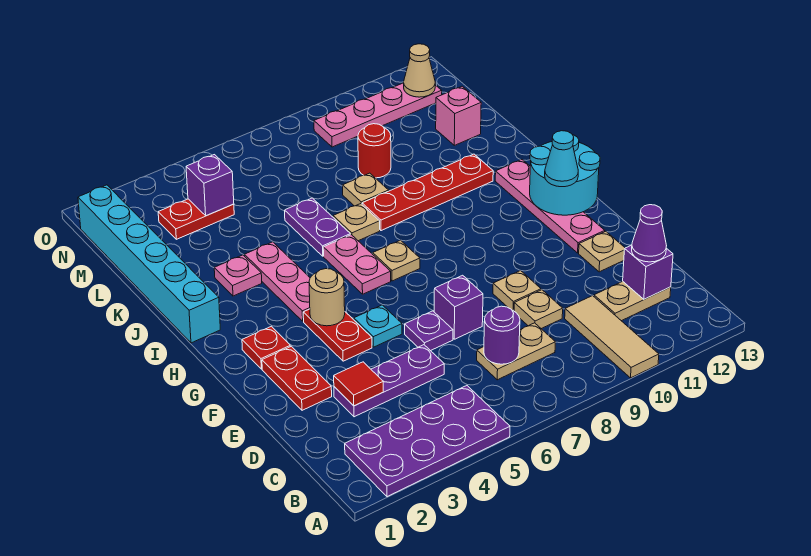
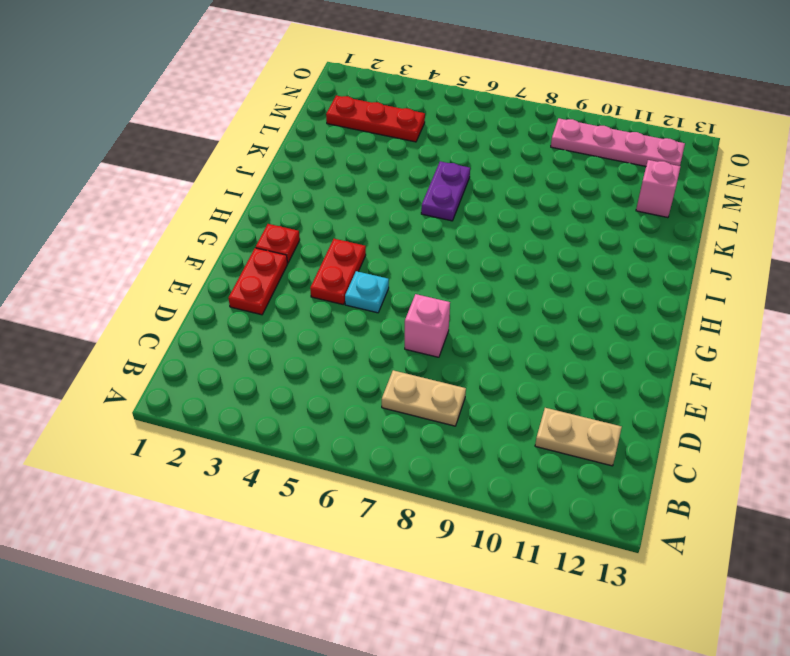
pink brick E7 level 1 -> purple brick E7 level 1
red plate M2:M4 level 1 -> red plate M3:M4 level 1
none -> purple plate A2:B5 level 1
none -> tan tile A10:C10 level 1
none -> purple plate D3:D5 level 1
none -> tan plate D9 level 1

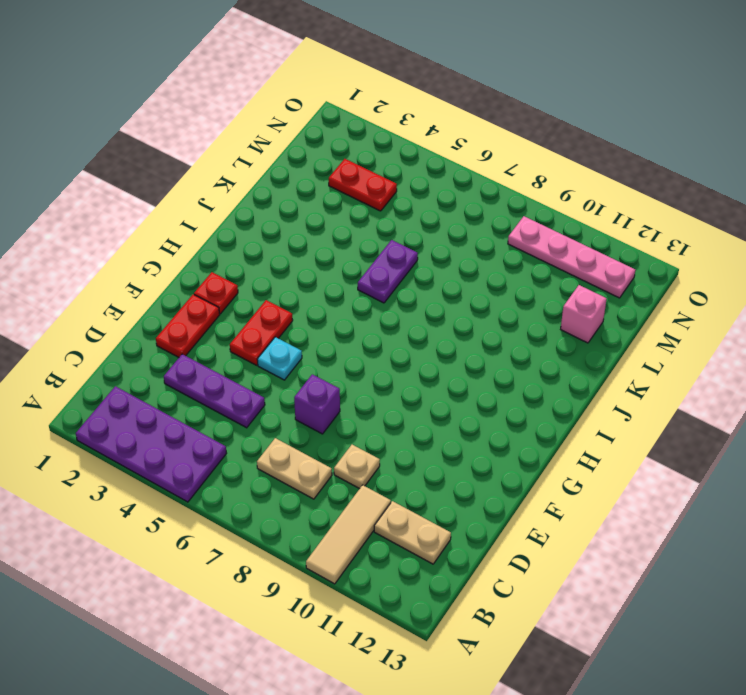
none -> purple plate E6 level 1
none -> tan plate E9 level 1
none -> tan plate E12 level 1
none -> pink plate F12:I12 level 1

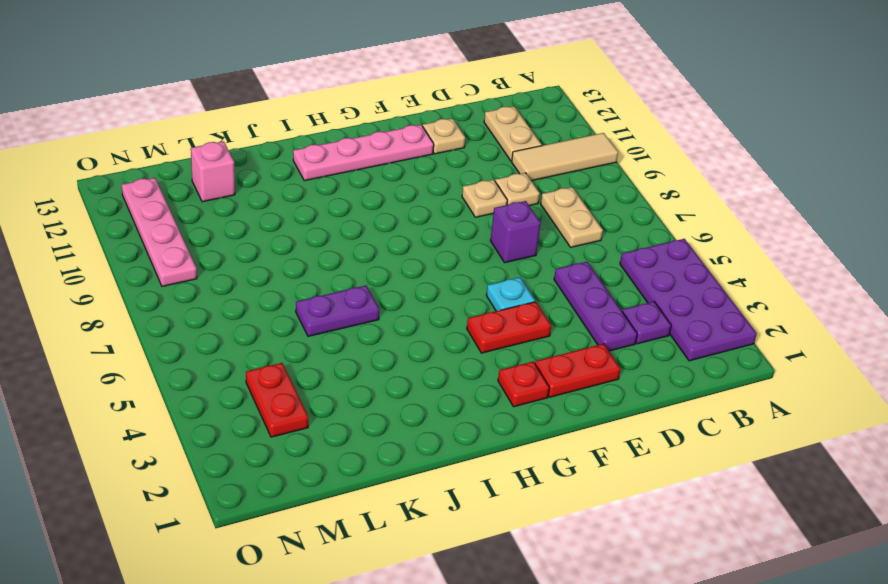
purple plate C3 level 1 -> purple plate E6 level 1
none -> pink plate H4:J4 level 1
none -> pink plate H6:I6 level 1
none -> tan plate H7 level 1
none -> cyan brick I1:N1 level 1

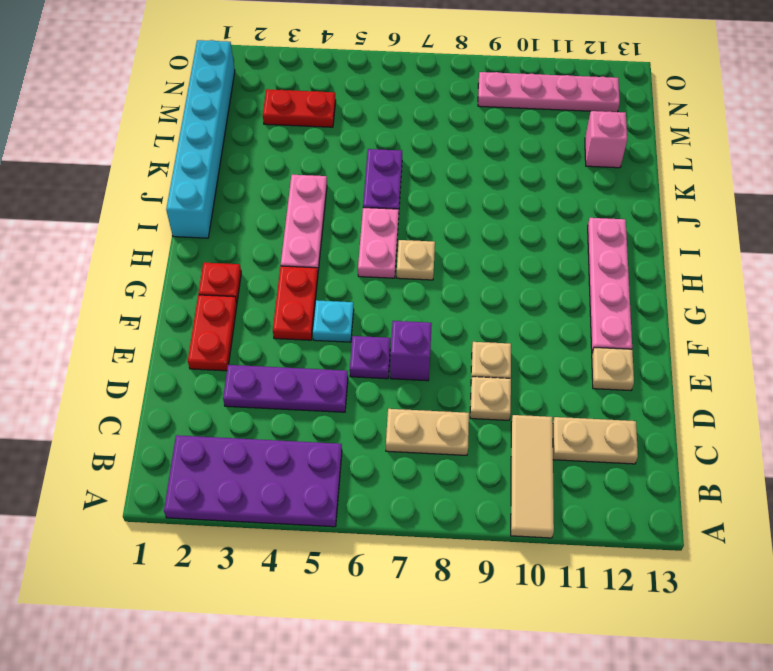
none -> pink plate J3 level 1
none -> tan plate J7 level 1
none -> red plate J8:J11 level 1
none -> tan plate K8 level 1

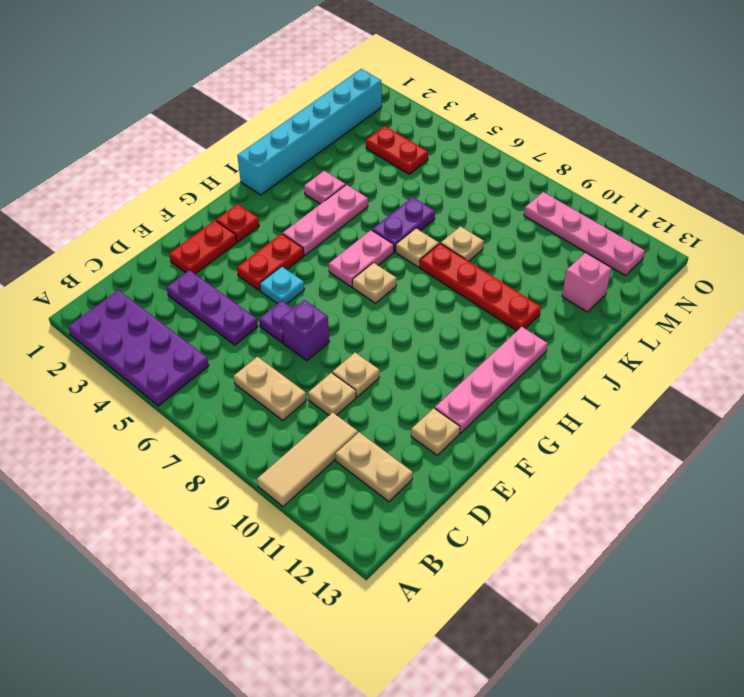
none -> red round brick L9 level 1
none -> purple round brick C7 level 2
none -> purple brick C12 level 2
none -> red tile D3 level 2

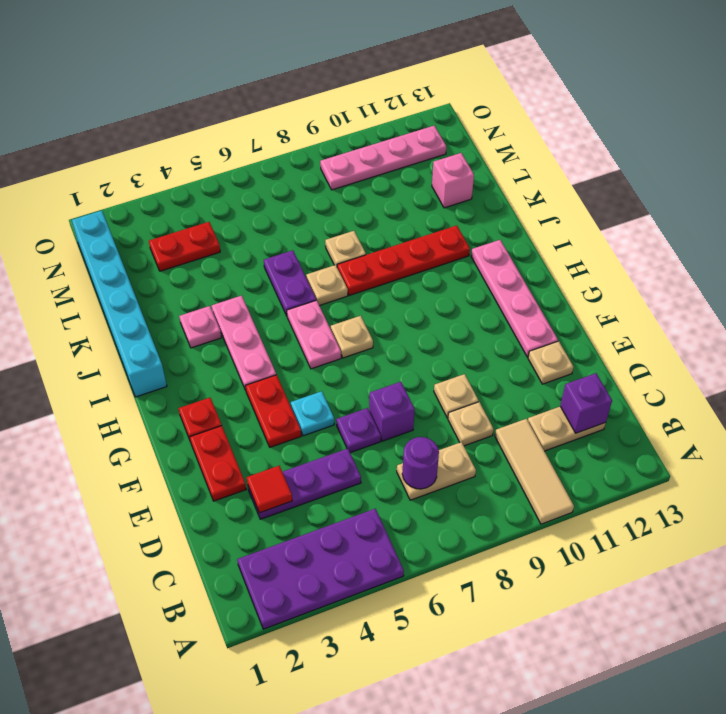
none -> red round brick L9 level 1
none -> tan round brick G4 level 2
none -> cyan round brick G12:H13 level 2
none -> purple brick M4 level 2

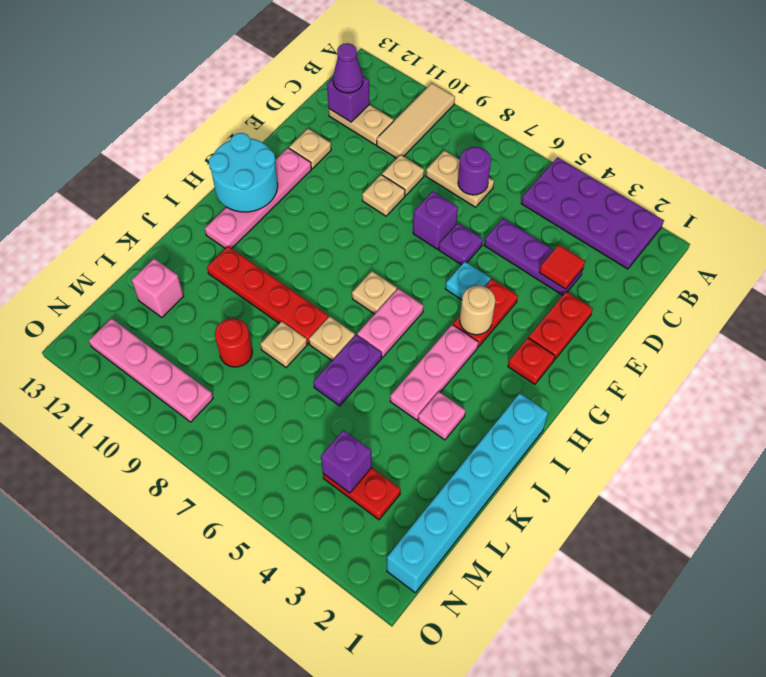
none -> tan cone N12 level 2
none -> cyan cone G12 level 3

